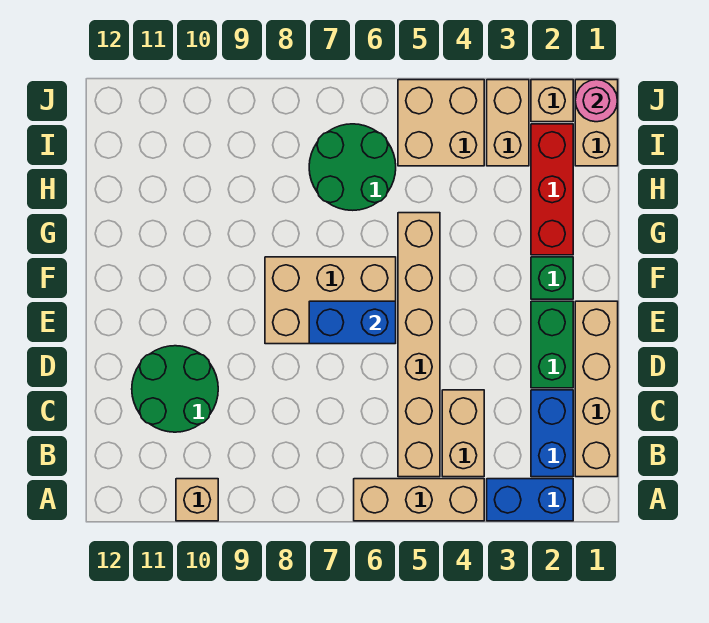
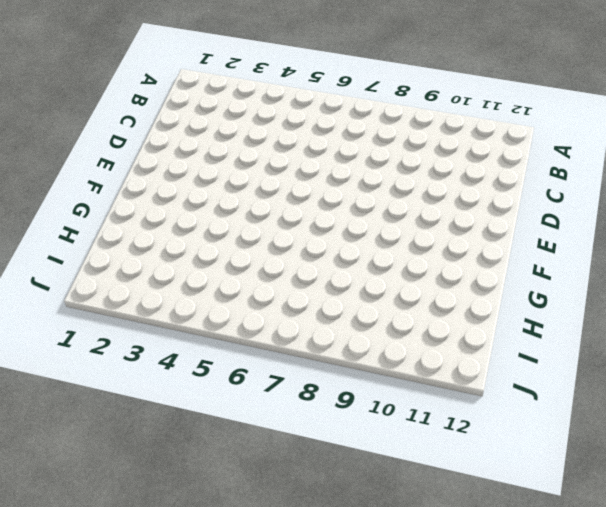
none -> blue brick A2:A3 level 1
none -> tan brick A4:A6 level 1
none -> tan brick A10 level 1

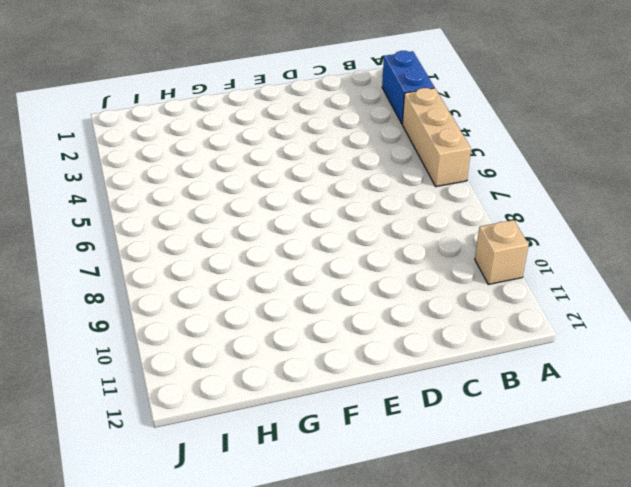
none -> tan brick B1:E1 level 1
none -> blue brick B2:C2 level 1
none -> tan brick B4:C4 level 1

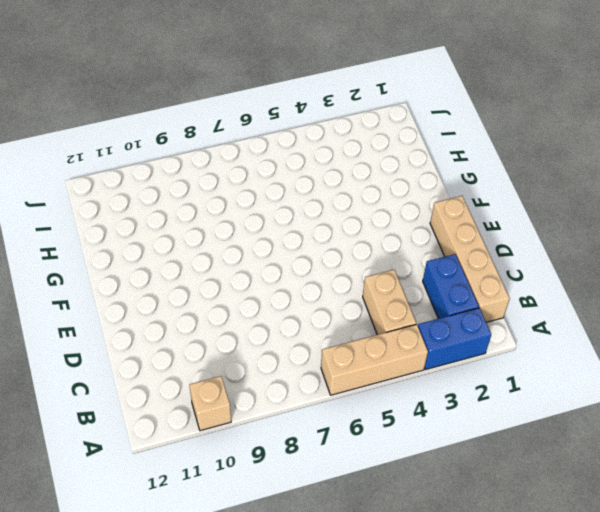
none -> tan brick B5:G5 level 1
none -> green round brick C10:D11 level 1
none -> green brick D2:E2 level 1

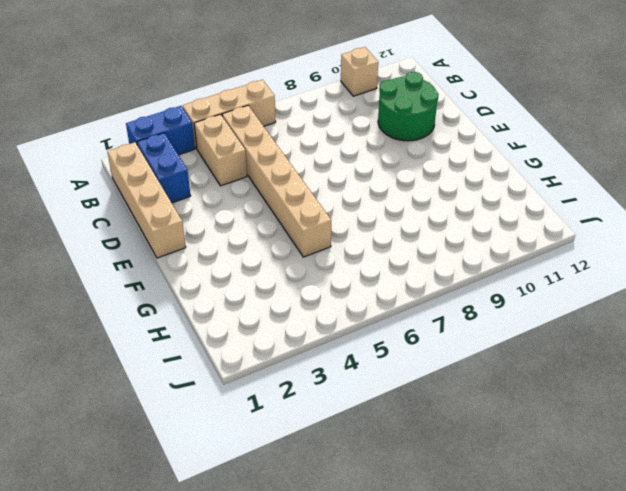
none -> green brick D2:E2 level 1
none -> tan brick E6:F8 level 1
none -> green brick F2 level 1

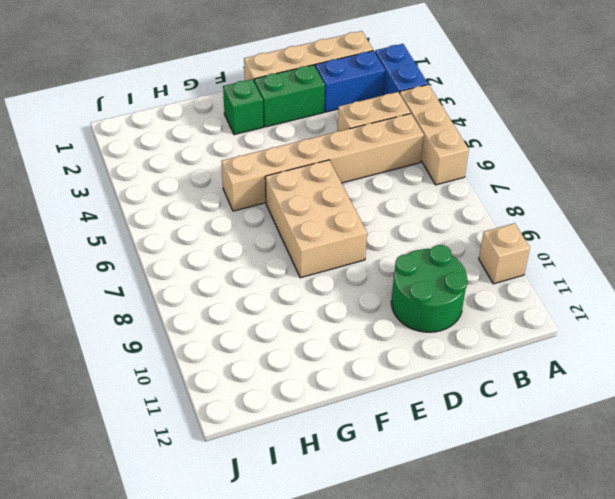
none -> red brick G2:I2 level 1
none -> green round brick H6:I7 level 1
none -> tan brick I1:J1 level 1

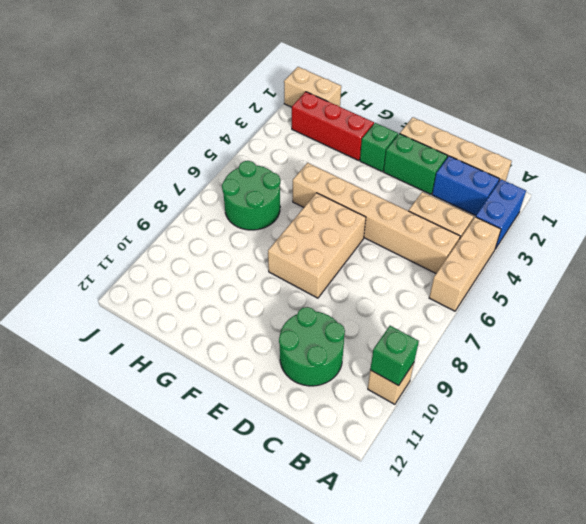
green brick A10 level 2 -> none
none -> tan brick I3:J3 level 1
none -> tan brick I4:J5 level 1
none -> tan brick J2 level 1

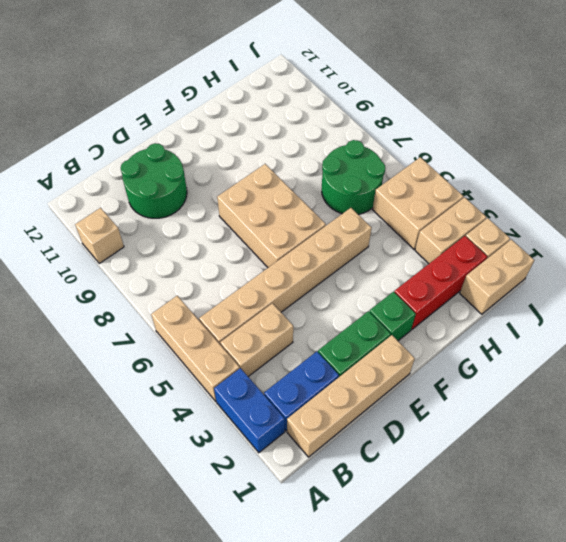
none -> blue brick E6:E7 level 2
none -> pink round brick J1 level 2

